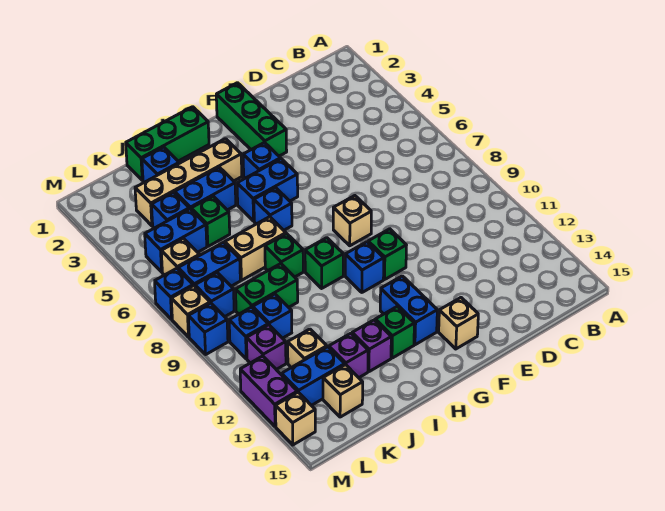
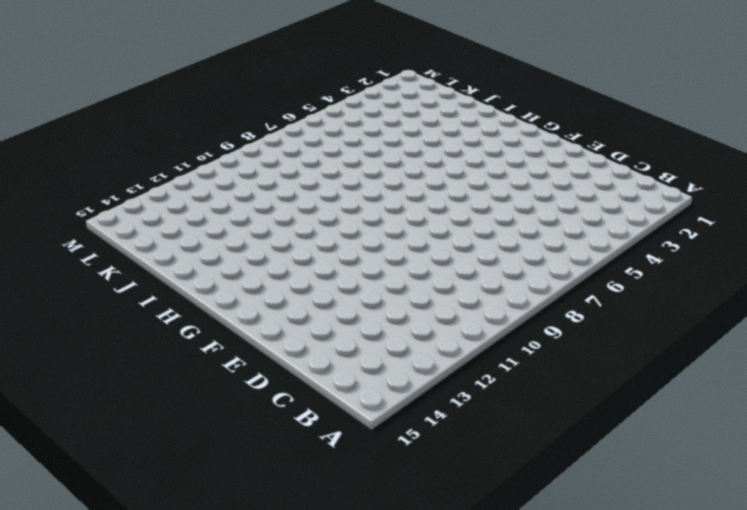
none -> green brick F1:F3 level 1
none -> tan brick F8 level 1
none -> green brick F10 level 1
none -> tan brick F14 level 1

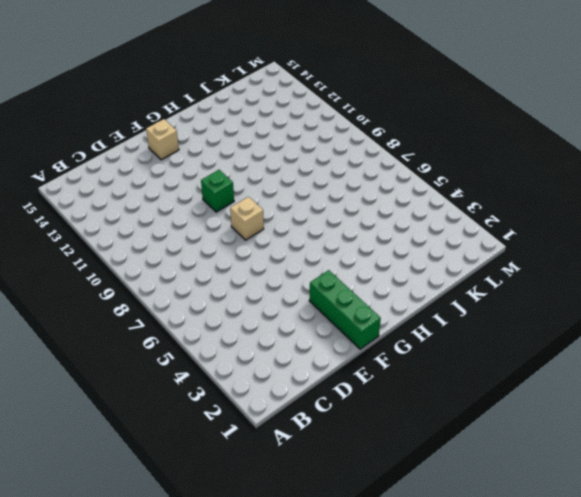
none -> blue brick G4 level 1
none -> blue brick G5:H5 level 1
none -> blue brick G10 level 1
none -> blue brick G12:G13 level 1

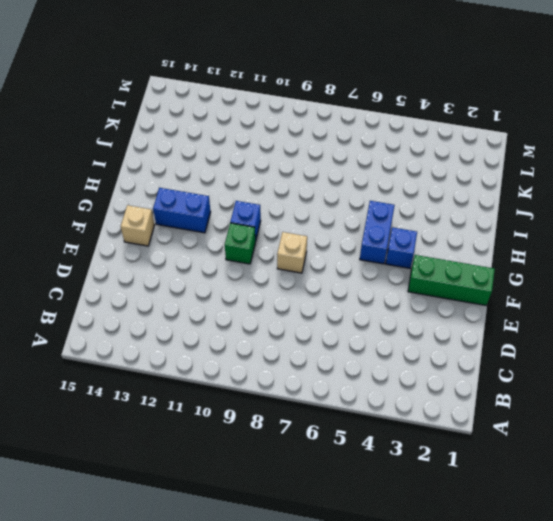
none -> green brick H1:J1 level 1
none -> tan brick H3:K3 level 1
none -> blue brick H6 level 1
none -> green brick H9 level 1

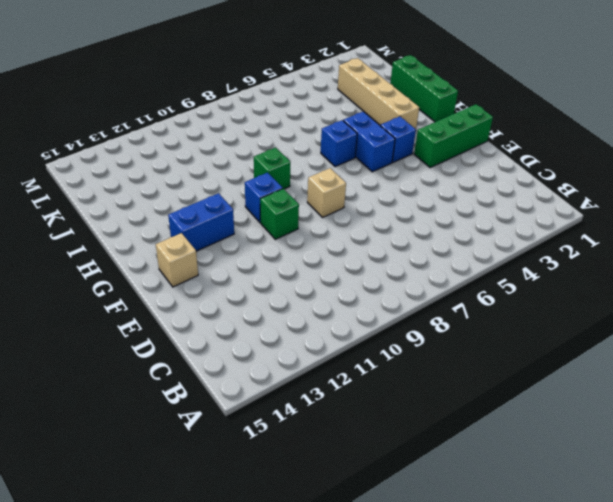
none -> green brick H13 level 1
none -> blue brick I4:J4 level 1
none -> tan brick I7:J7 level 1
none -> green brick I8 level 1

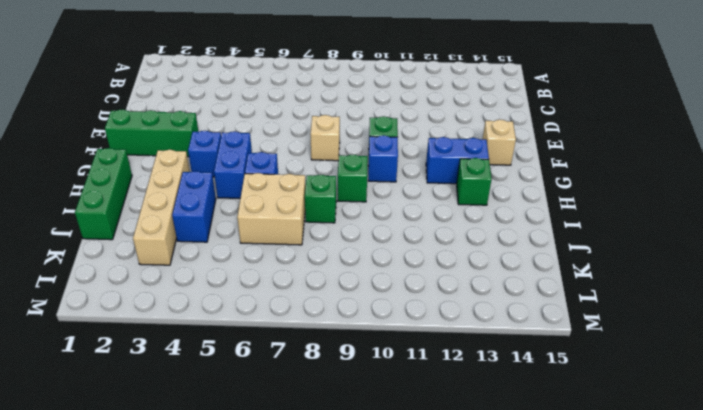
tan brick I6:J7 level 1 -> tan brick I7:J7 level 1
none -> purple brick I13 level 1
none -> blue brick J2 level 1
none -> green brick J5 level 1
none -> green brick J9:K9 level 1

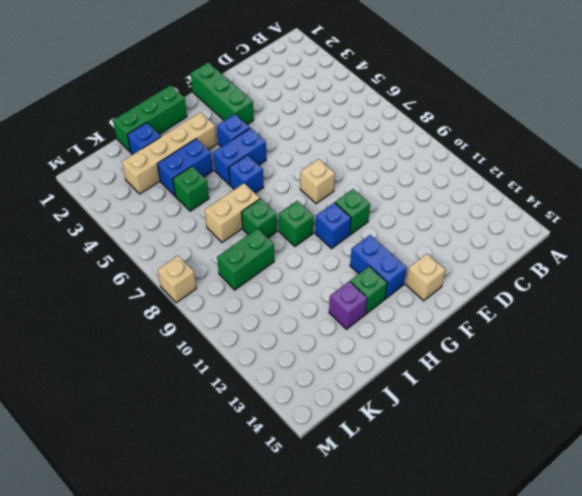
none -> purple brick J13 level 1
none -> blue brick K4 level 1
none -> blue brick K5:L5 level 1
none -> blue brick K7:L7 level 1

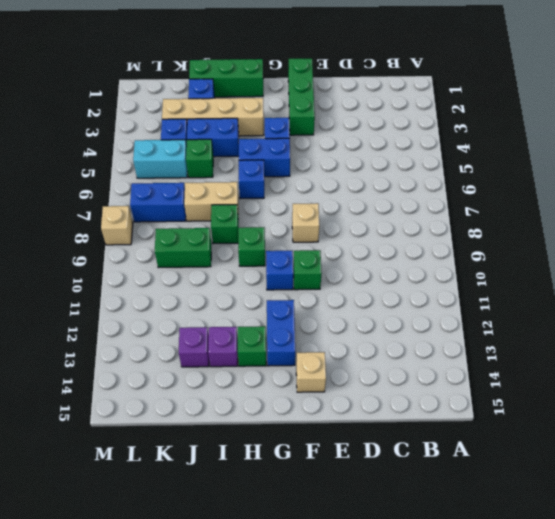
cyan brick K5:L5 level 1 -> blue brick K5:L5 level 1
none -> blue brick K10 level 1
none -> tan brick K12 level 1
none -> blue brick K13:L13 level 1
none -> tan brick K14 level 1

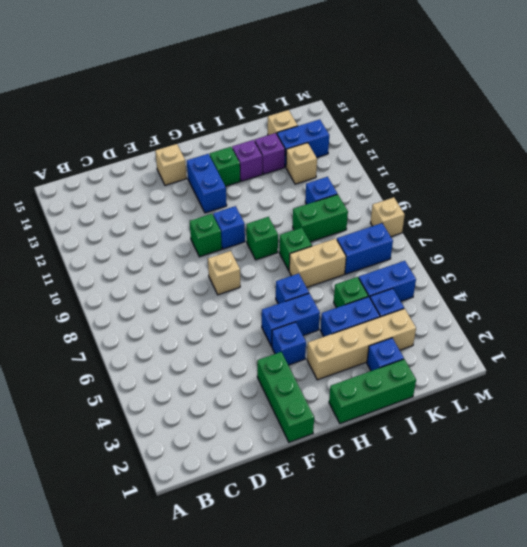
none -> tan brick L6 level 1
none -> blue brick L8 level 1
none -> blue brick L10 level 1
none -> purple brick L11 level 1

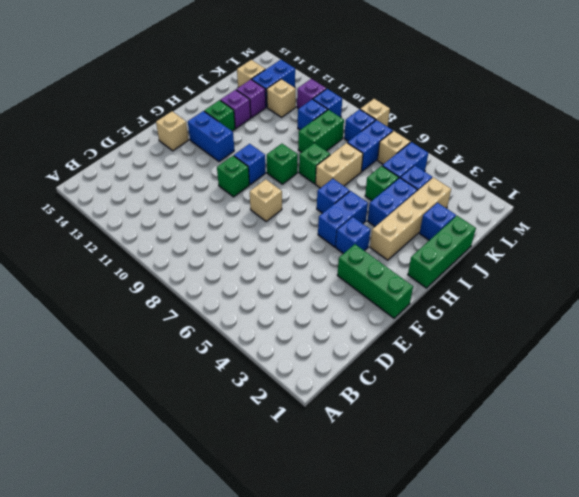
none -> blue brick M7 level 1
none -> blue brick M9 level 1
none -> purple brick M12:M13 level 1
none -> tan brick M14 level 1

